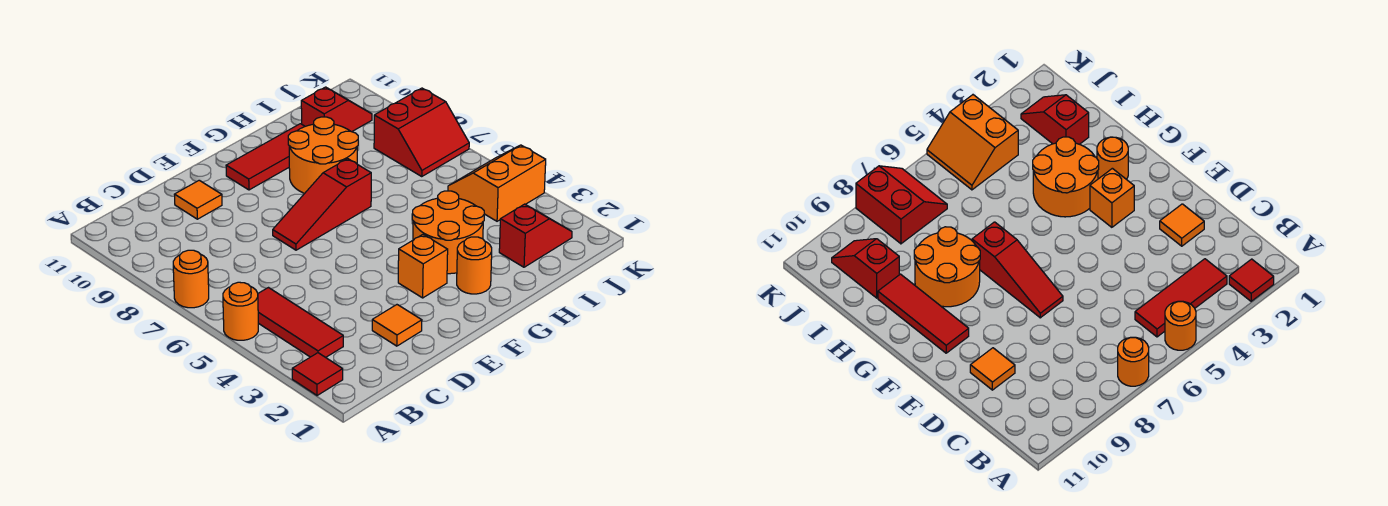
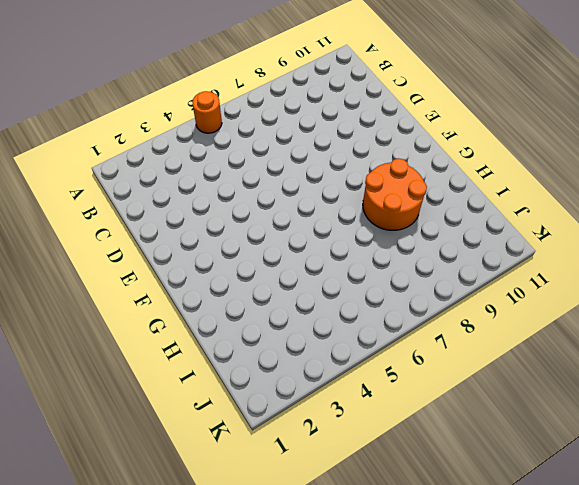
none -> red tile A2 level 1
none -> orange round brick A7 level 1
none -> red tile B3:B5 level 1

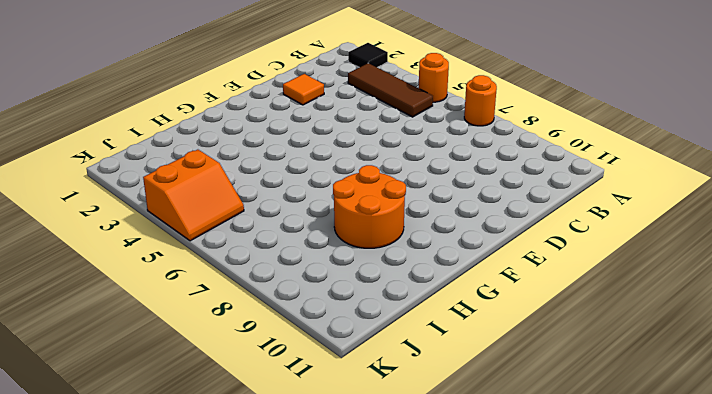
black tile A2 level 1 -> red tile A2 level 1
brown tile B3:B5 level 1 -> red tile B3:B5 level 1
none -> orange tile D10 level 1
none -> red slope E7:G7 level 1 top G
none -> orange brick F3 level 1

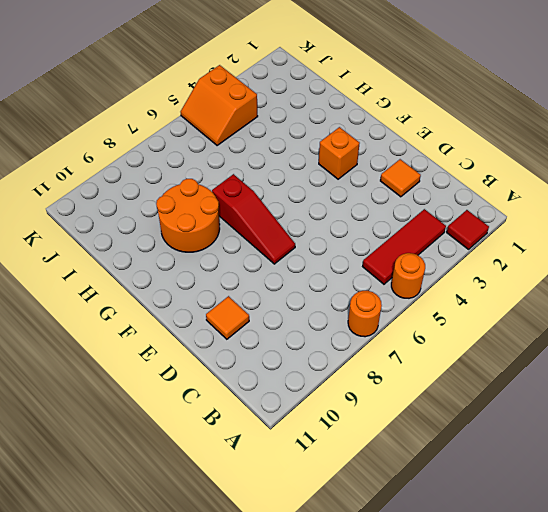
none -> red tile F10:H10 level 1
none -> orange round brick G2 level 1
none -> orange round brick G3:H4 level 1

